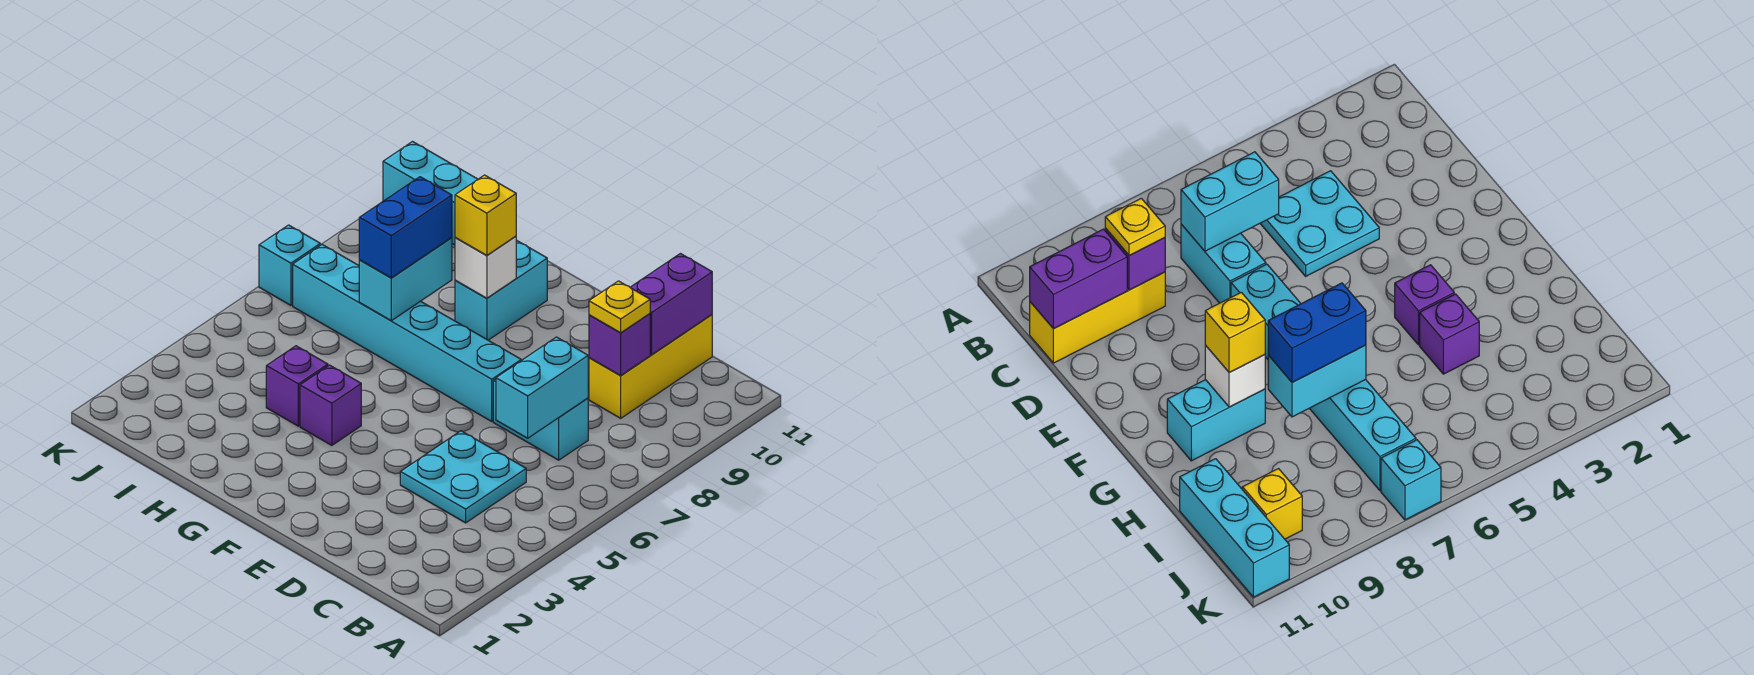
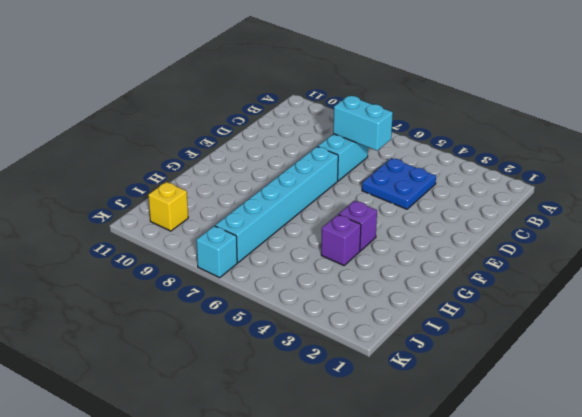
blue plate C4:D5 level 1 -> cyan plate C4:D5 level 1
none -> yellow brick C9:C11 level 1
none -> cyan brick G9:G10 level 1
none -> cyan brick I11:K11 level 1

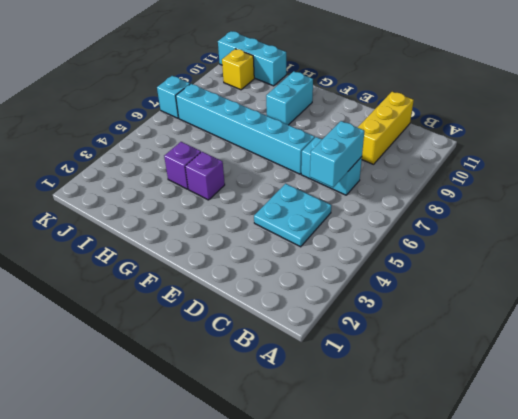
none -> purple brick C9 level 2
none -> purple brick C10:C11 level 2
none -> white brick G9 level 2

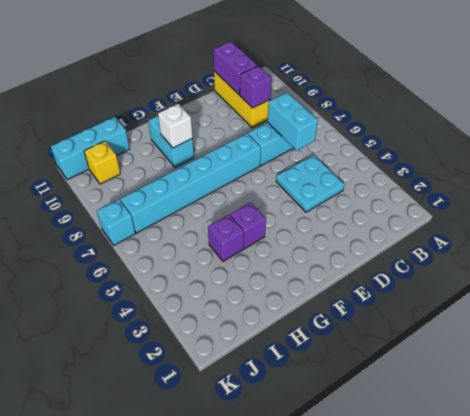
none -> cyan brick H7:H8 level 2
none -> yellow plate C9 level 3
none -> yellow brick G9 level 3

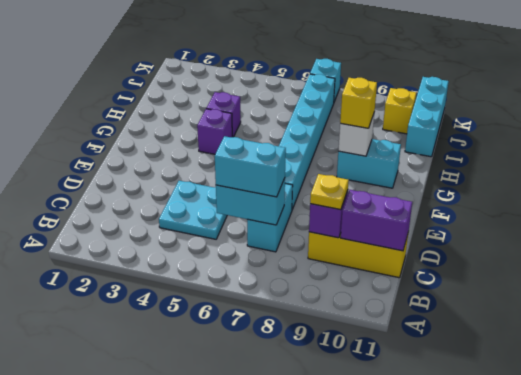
cyan brick C6:C7 level 3 -> cyan brick H7:H8 level 2
none -> blue brick H7:H8 level 3

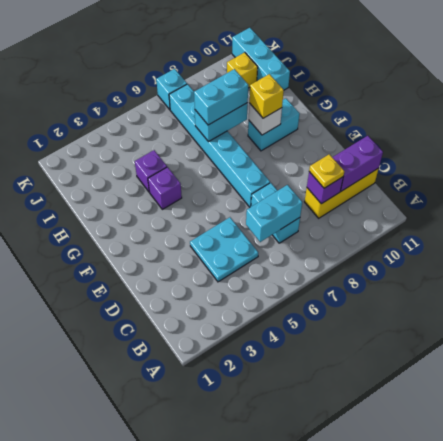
cyan brick H7:H8 level 3 -> blue brick H7:H8 level 3

